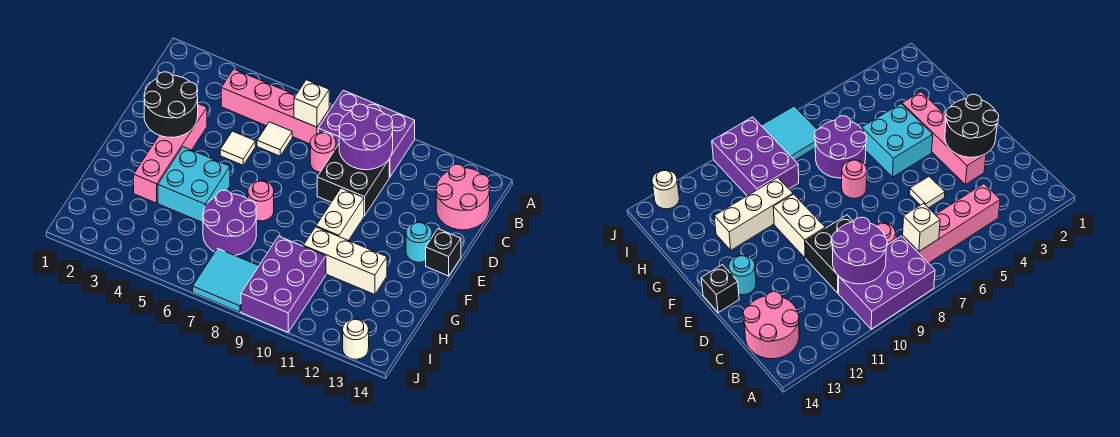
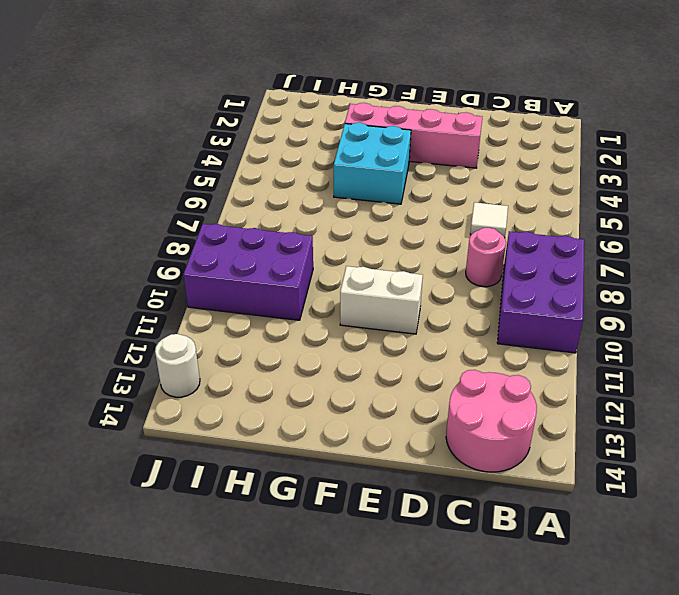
none -> pink brick B4:B7 level 1
none -> black brick C9:D10 level 1
none -> white tile D5 level 1

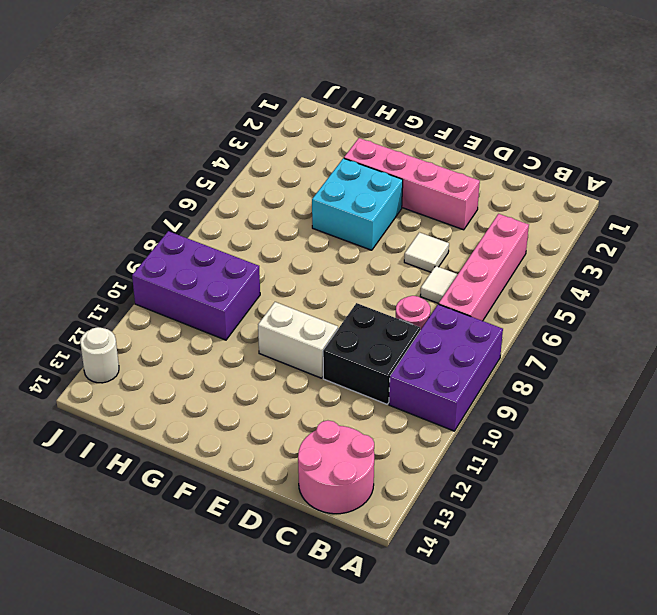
none -> cyan round brick E13 level 1
none -> black brick E14 level 1
none -> pink round brick F7 level 1

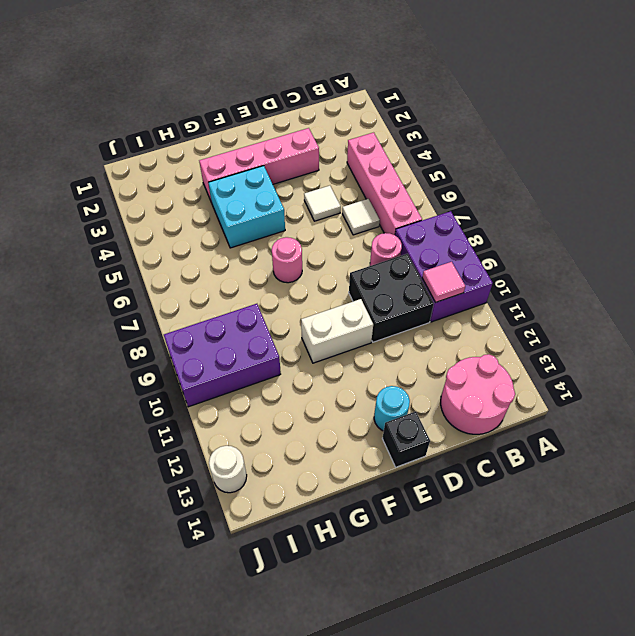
pink tile B10 level 2 -> purple round brick B9:C10 level 2
none -> purple round brick G6:H7 level 1
none -> white brick G10:G12 level 1
none -> cyan tile I7:J8 level 1

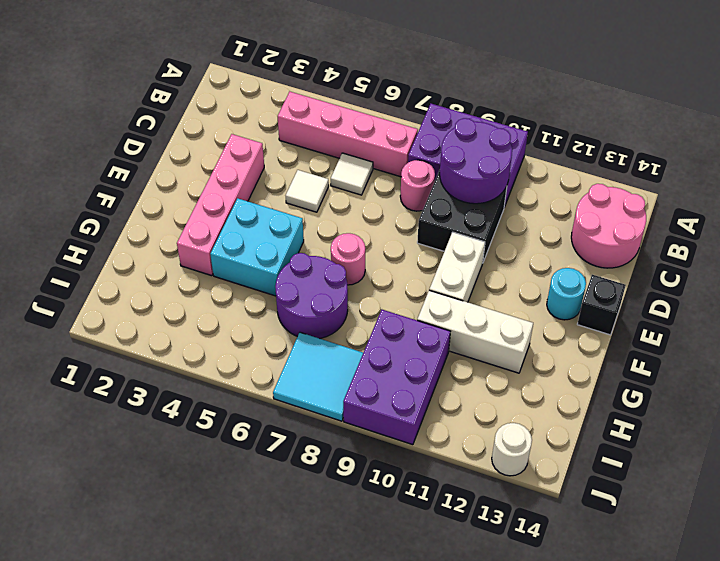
none -> white brick B7 level 2
none -> black round brick D2:E3 level 2

